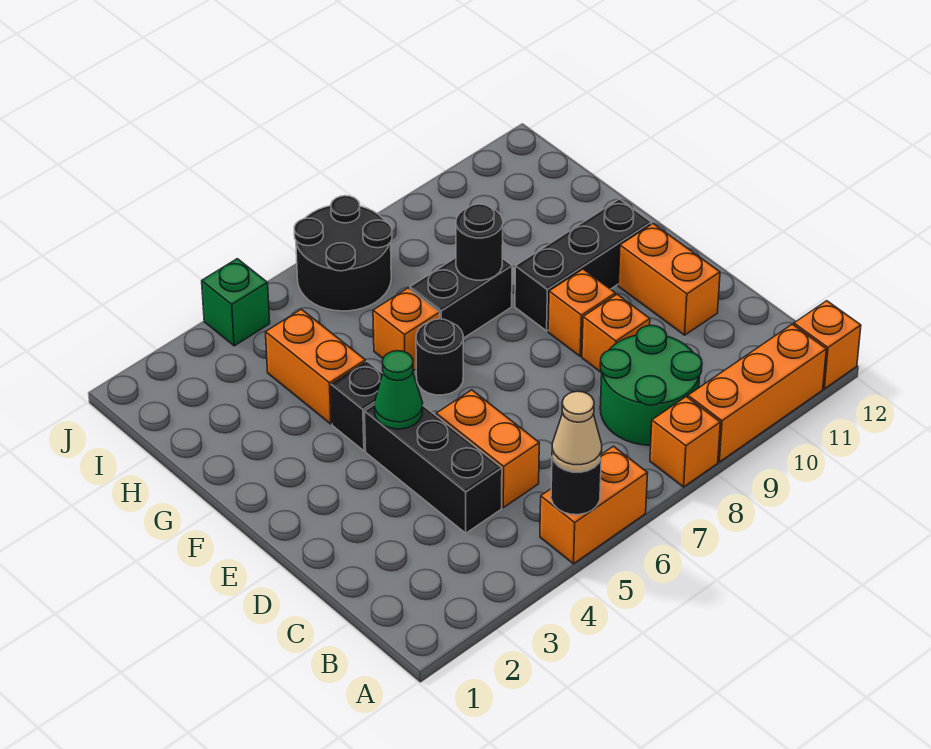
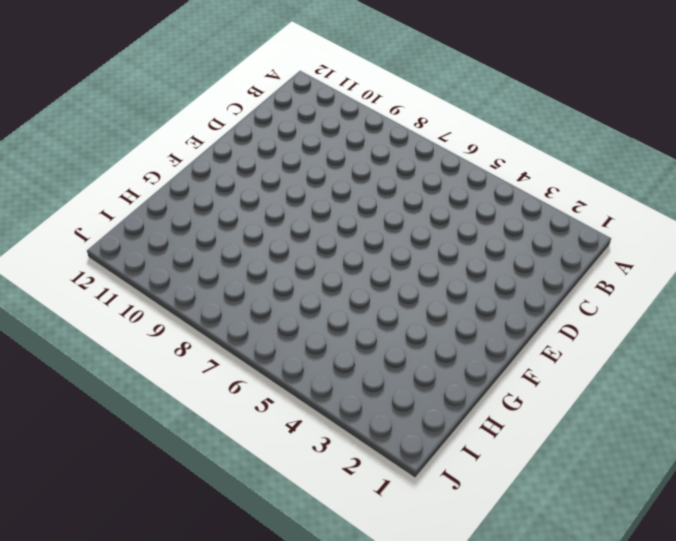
none -> orange brick A5:A6 level 1
none -> orange brick A8 level 1
none -> orange brick A9:A11 level 1

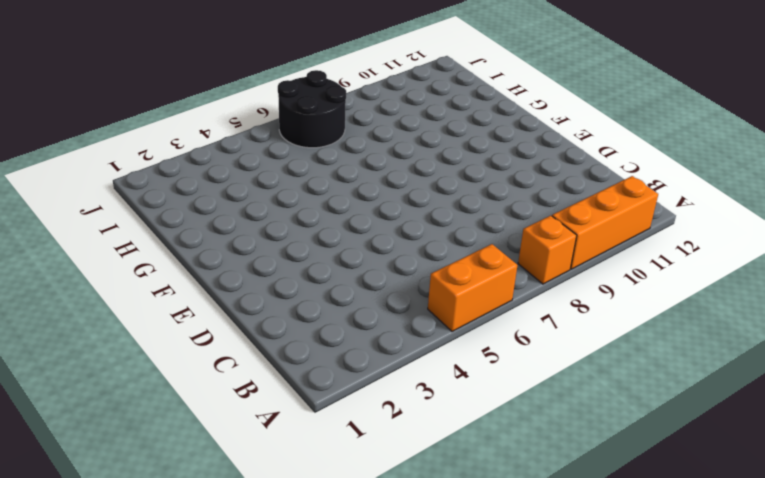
none -> orange brick A12 level 1
none -> green round brick B8:C9 level 1
none -> black brick C4:E4 level 1

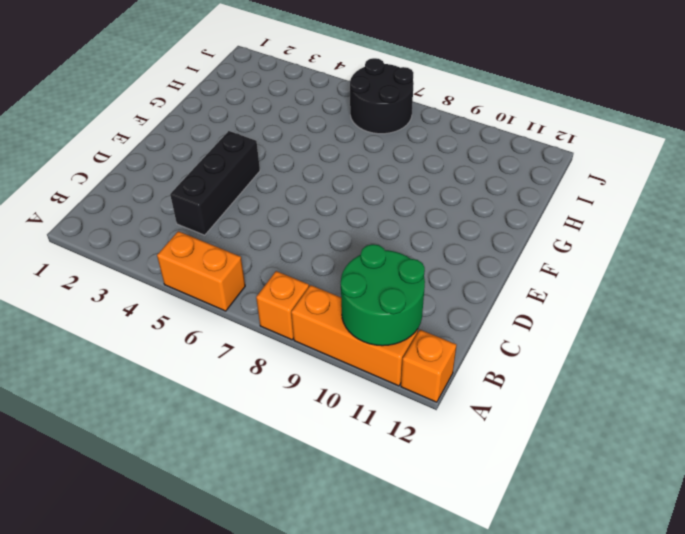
green round brick A10:B11 level 2 -> green round brick B8:C9 level 1
none -> orange brick C5:D5 level 1
none -> orange brick D9 level 1
none -> orange brick D11:E11 level 1

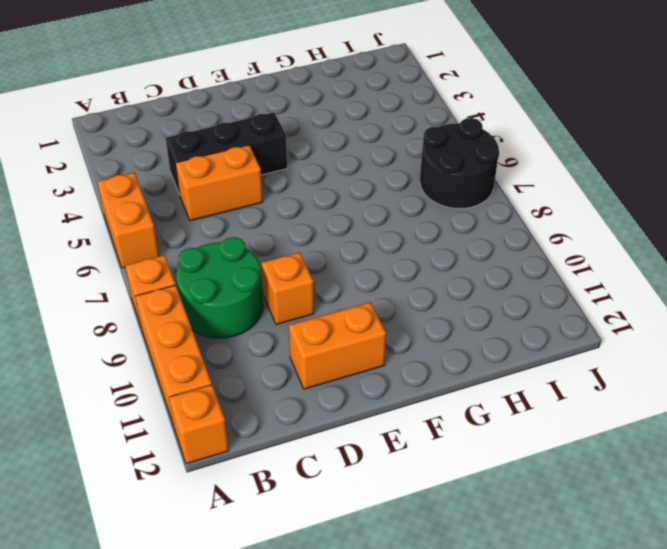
none -> orange brick E9 level 1
none -> black brick F4 level 1
none -> black round brick F6 level 1

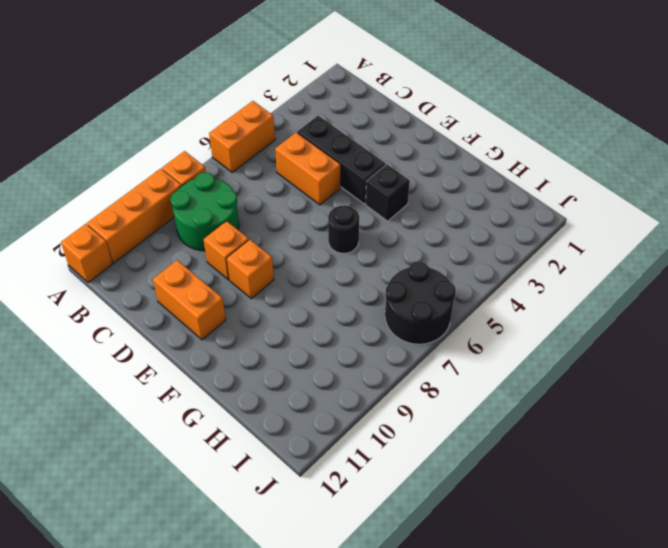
none -> black brick F9:F11 level 1
none -> orange brick G4:H4 level 1
none -> orange brick G6 level 1

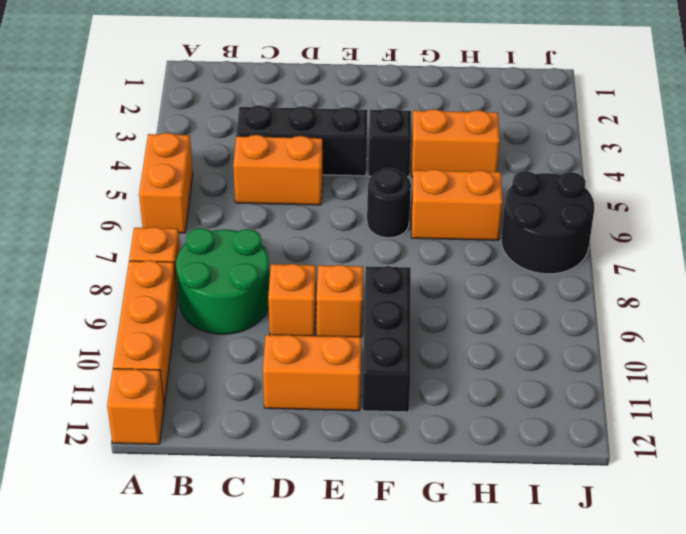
orange brick G6:H6 level 1 -> orange brick G6 level 1
none -> black brick G7:G8 level 1
none -> green brick J4 level 1
none -> black round brick A5 level 2

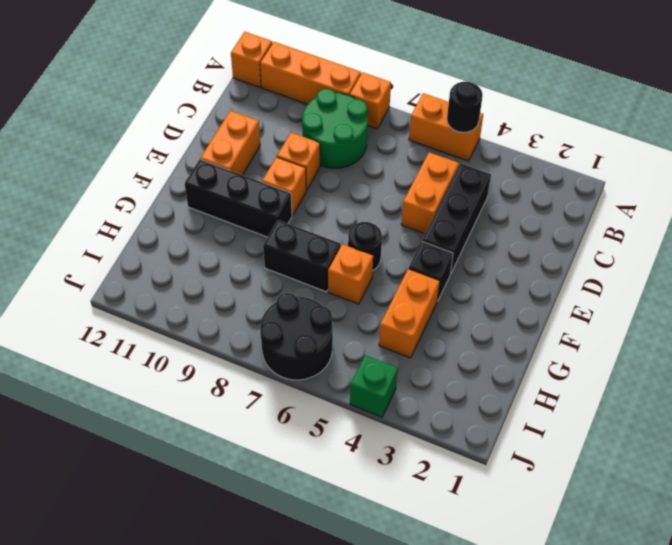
none -> green cone E4 level 2
none -> black round brick G8 level 2
none -> tan cone A5 level 3

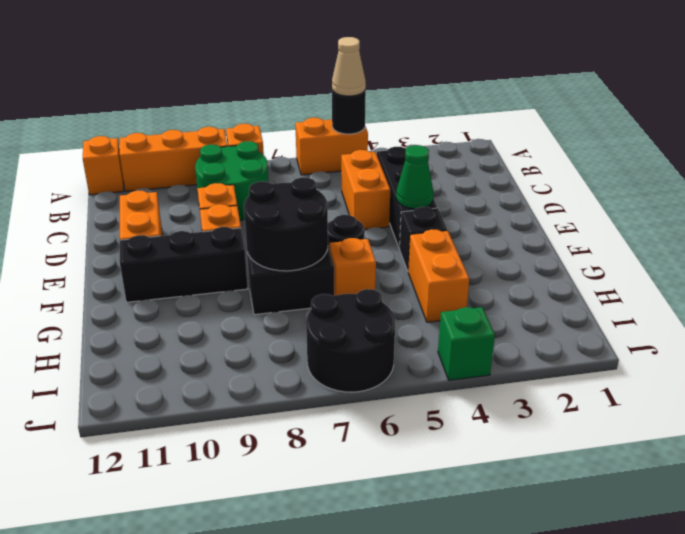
black round brick F7:G8 level 2 -> black round brick G8 level 2

